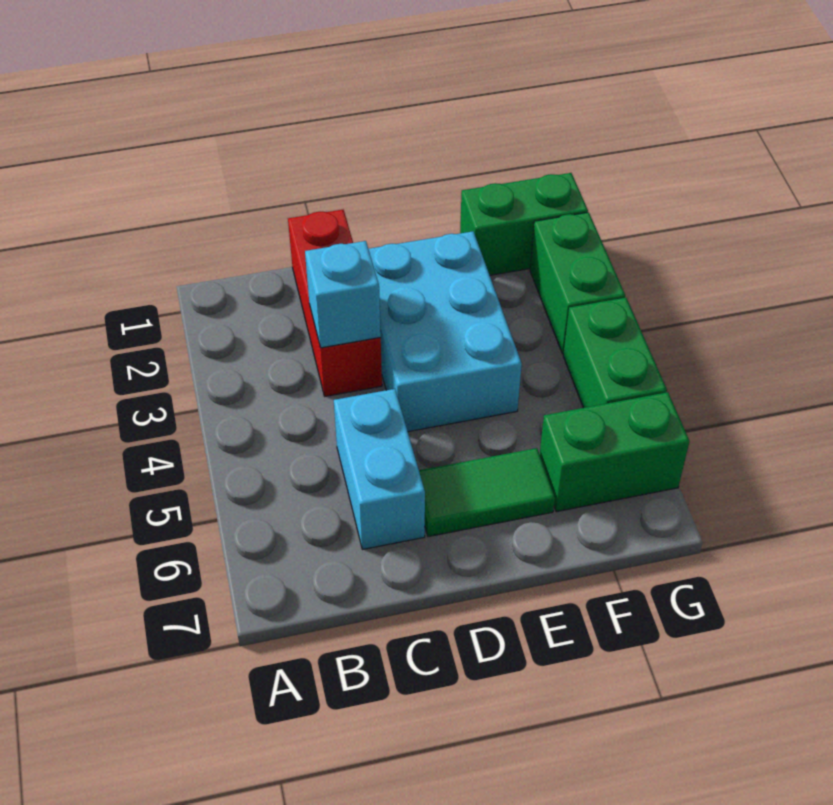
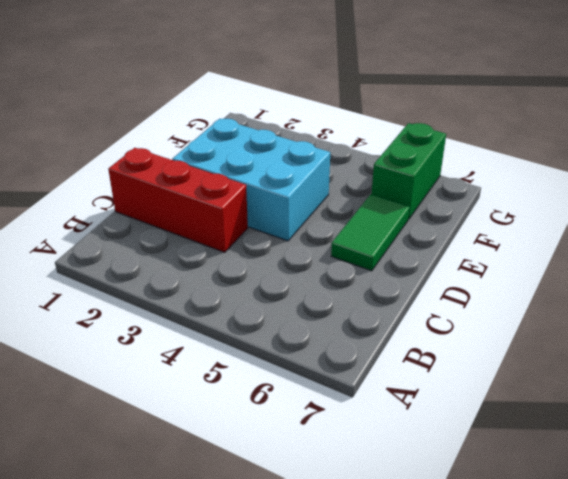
none -> cyan brick C5:C6 level 1
none -> green brick F1:G1 level 1

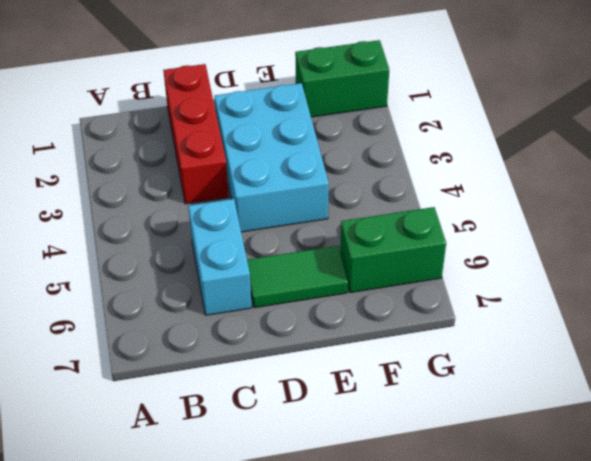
none -> green brick G2:G3 level 1
none -> green brick G4:G5 level 1

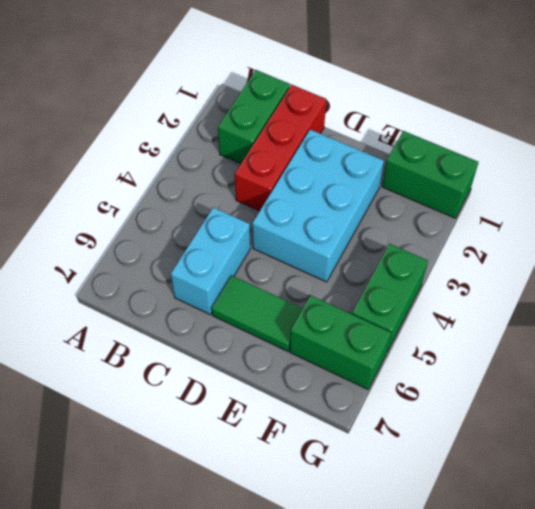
green brick B1:B2 level 1 -> green brick G2:G3 level 1
none -> cyan brick C3 level 2

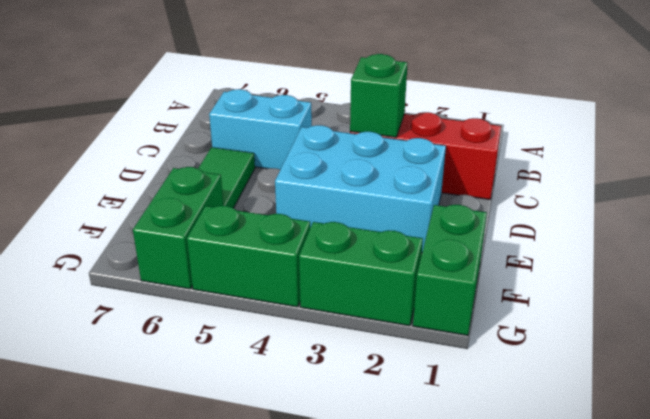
green brick C3 level 2 -> cyan brick C3 level 2

